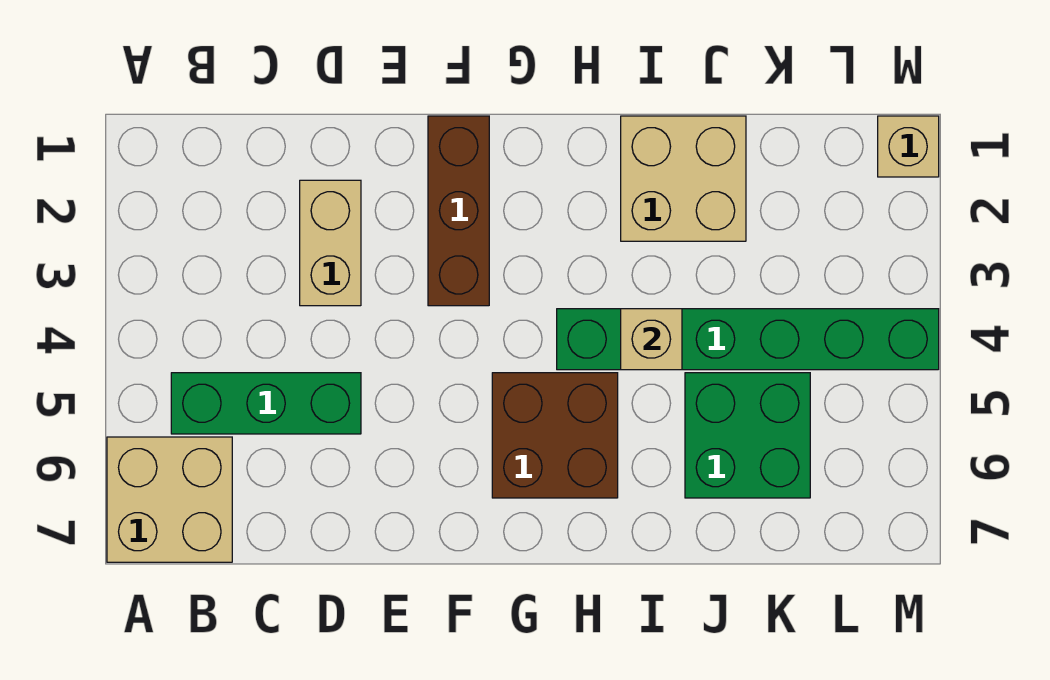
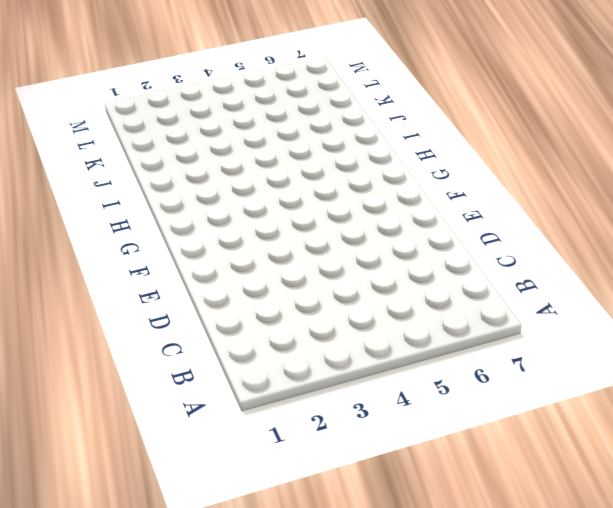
none -> tan brick A6:B7 level 1
none -> green brick B5:D5 level 1

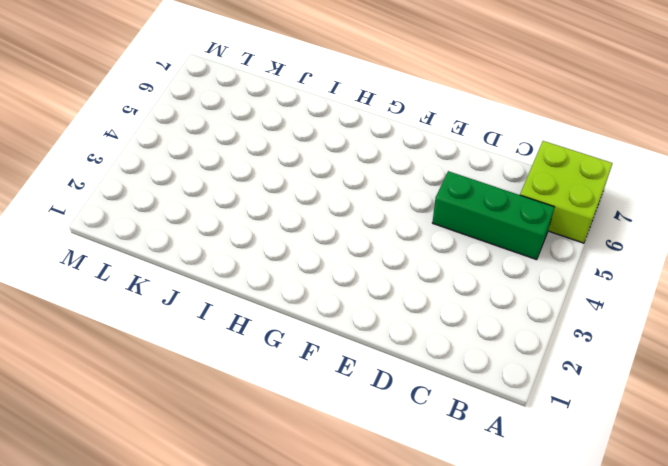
lime brick A6:B7 level 1 -> tan brick A6:B7 level 1
none -> tan brick D2:D3 level 1
none -> brown brick F1:F3 level 1

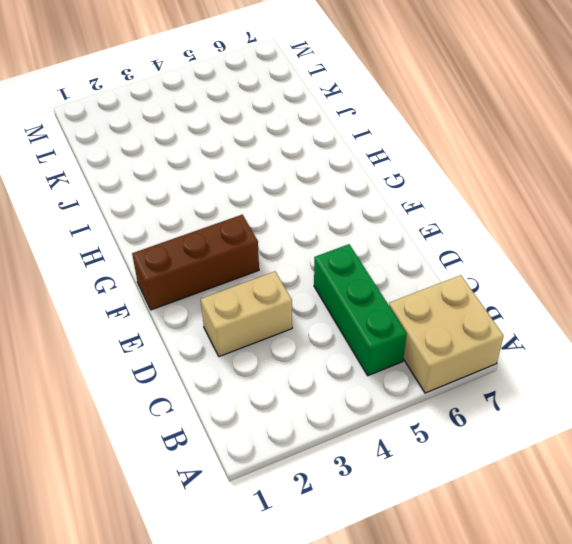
none -> brown brick G5:H6 level 1
none -> green brick H4:M4 level 1

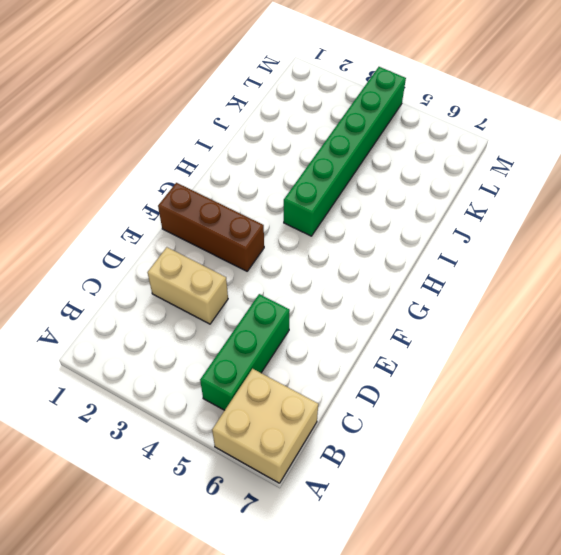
none -> brown brick G5:H6 level 1
none -> tan brick I1:J2 level 1

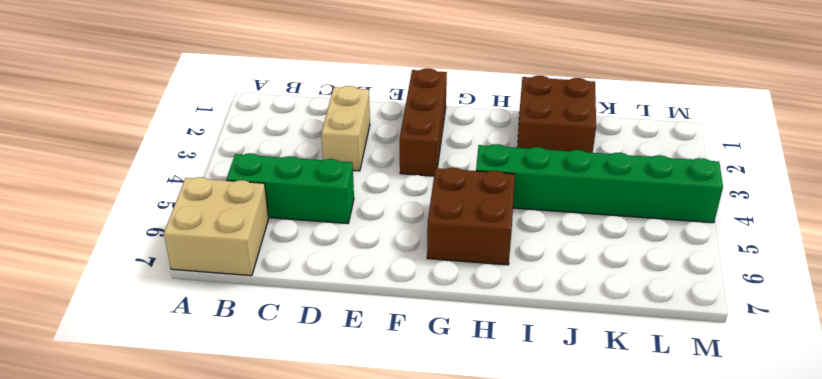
brown brick I1:J2 level 1 -> tan brick I1:J2 level 1
none -> green brick J5:K6 level 1
none -> tan brick M1 level 1

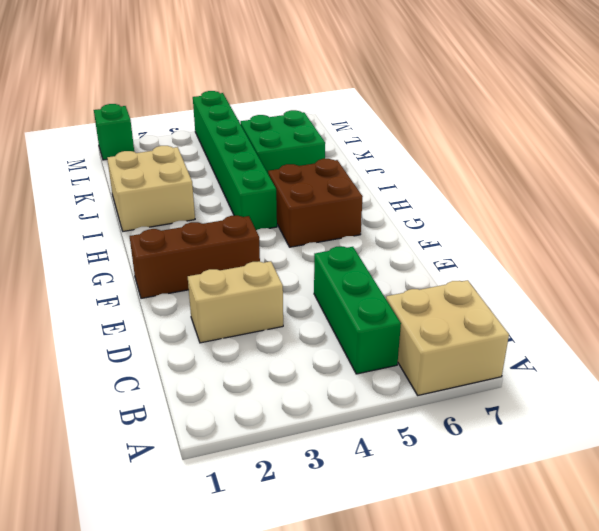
green brick M1 level 1 -> tan brick M1 level 1
none -> tan brick I4 level 2

